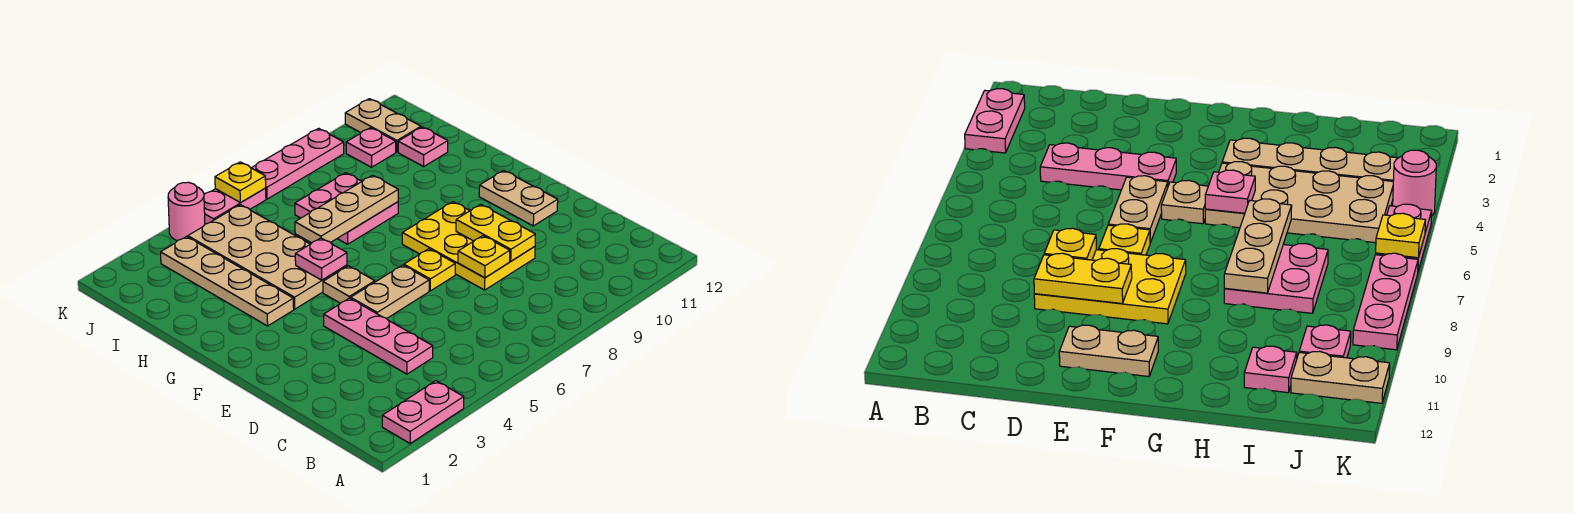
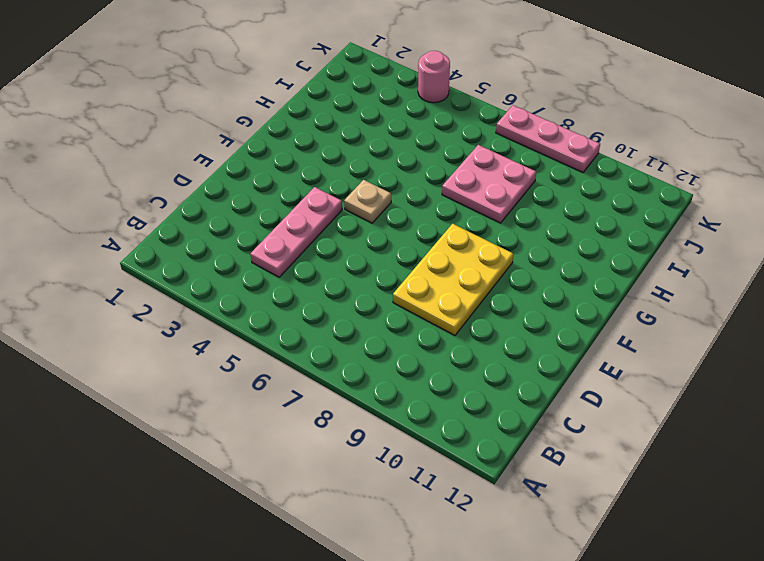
none -> pink plate A2:A3 level 1
none -> tan plate E5:E6 level 1
none -> yellow plate E7 level 1

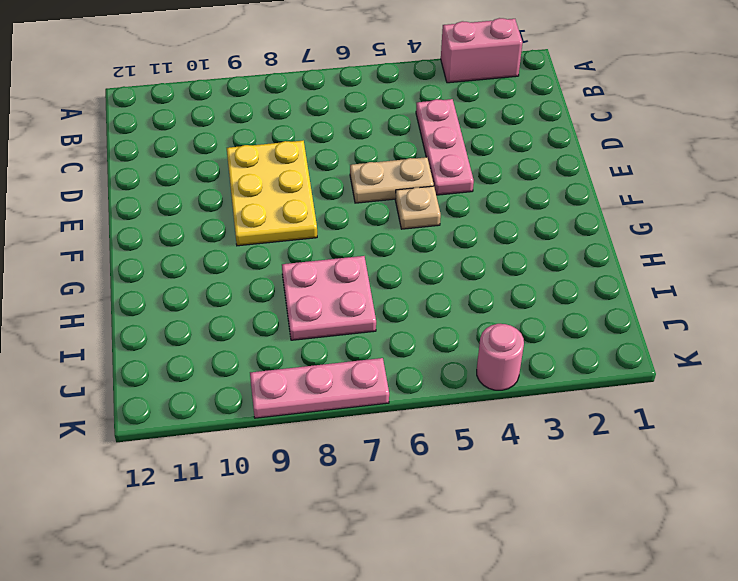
pink brick A2:A3 level 1 -> pink plate A2:A3 level 1
none -> yellow plate E7 level 1
none -> tan plate E11:F11 level 1
none -> tan plate G3:J3 level 1

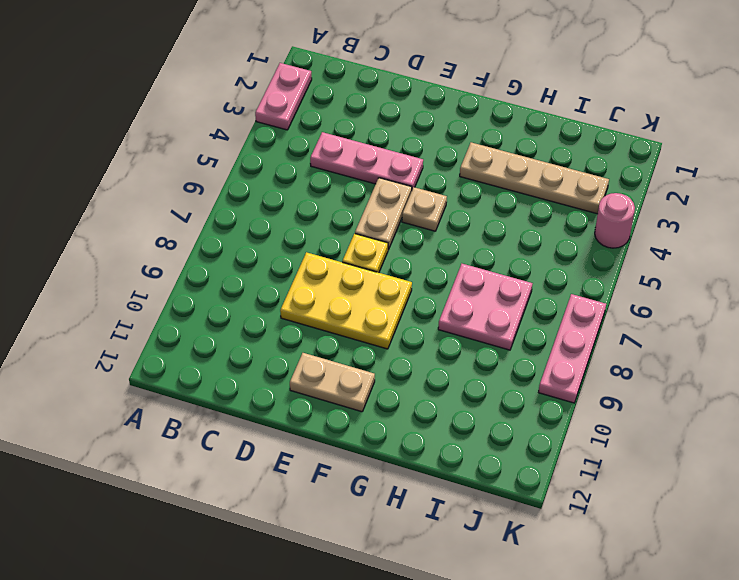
none -> tan plate G4:J5 level 1
none -> pink plate I11 level 1
none -> pink plate J10 level 1

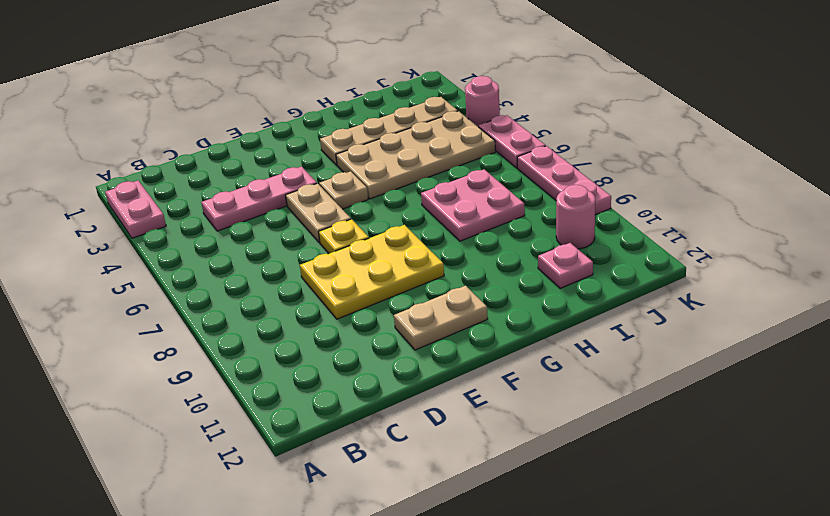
pink round brick J10 level 1 -> pink plate J10 level 1
none -> tan plate J11:K11 level 1
none -> yellow plate D8 level 2
none -> yellow plate D9:E9 level 2

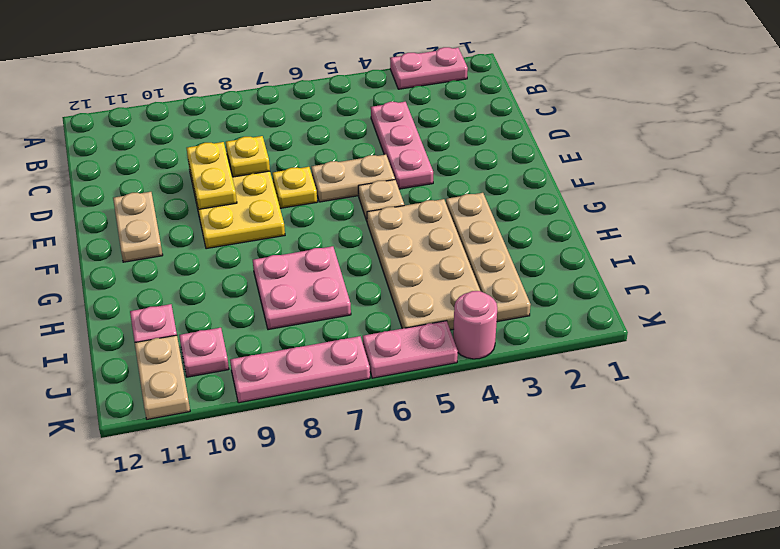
none -> pink plate G5 level 2
none -> tan plate H6:H8 level 2
none -> yellow plate K6 level 2

